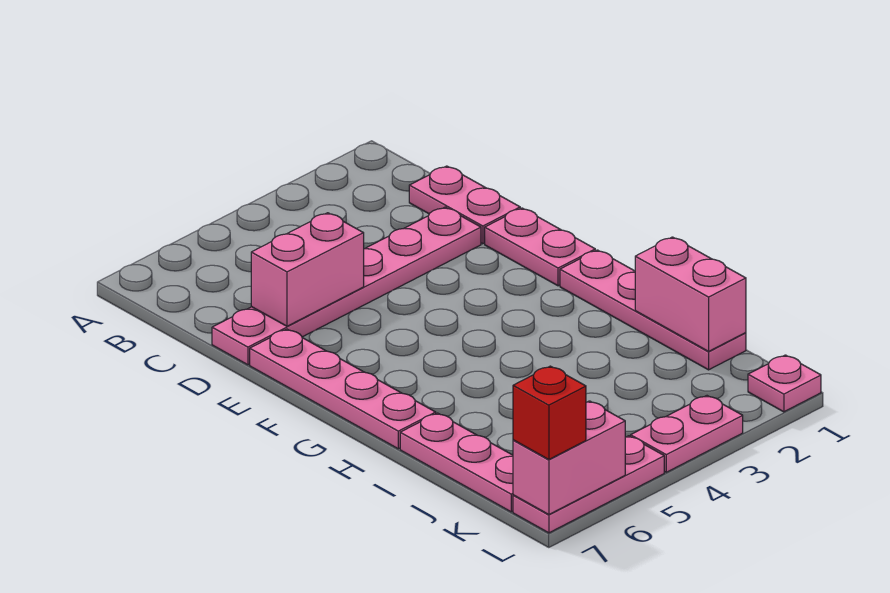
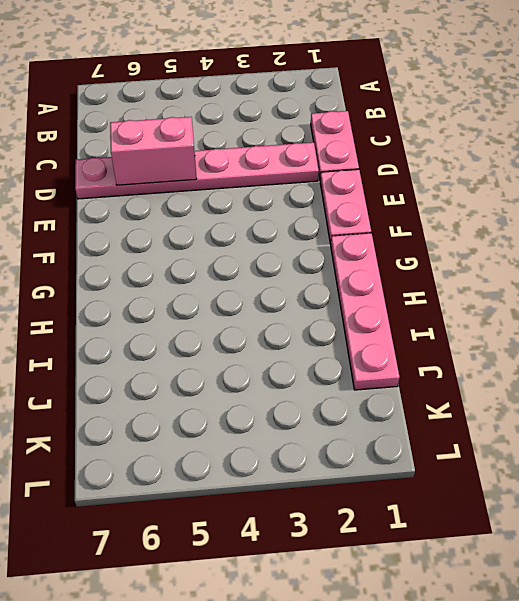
none -> pink plate E7:H7 level 1
none -> pink plate I7:K7 level 1
none -> pink plate L1 level 1

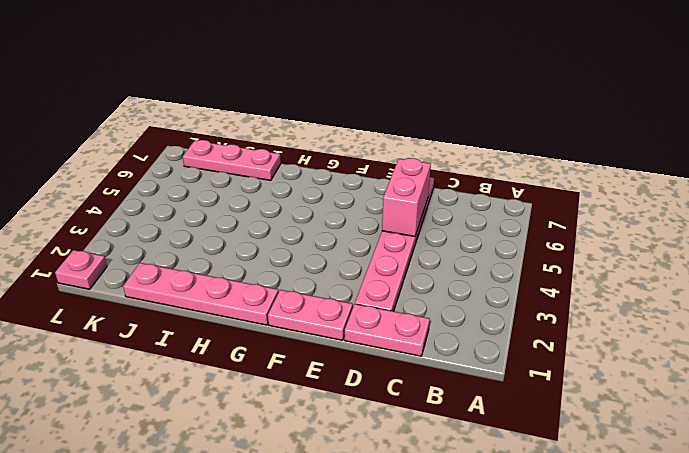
none -> pink plate E7:H7 level 1
none -> pink plate L3:L4 level 1
none -> pink plate L5:L7 level 1

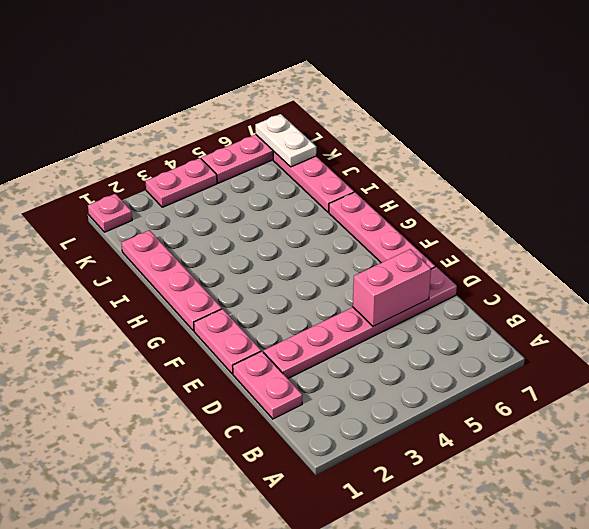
white plate K7:L7 level 2 -> pink brick L6:L7 level 2
none -> pink brick I1:J1 level 2
none -> red brick L7 level 3

